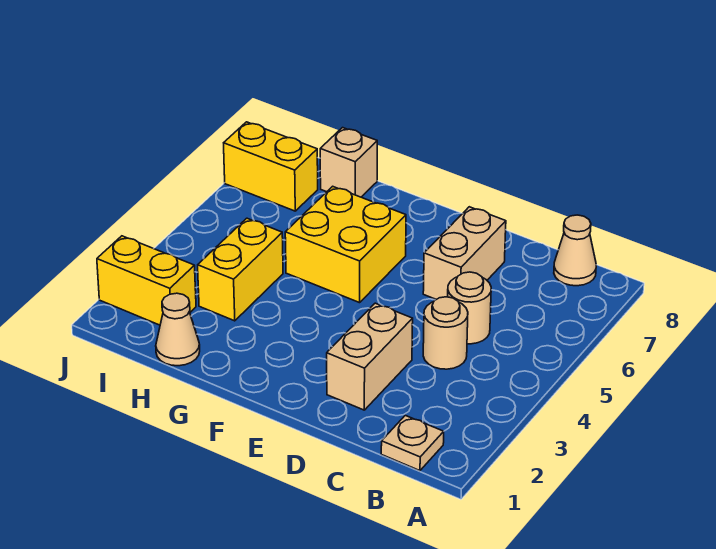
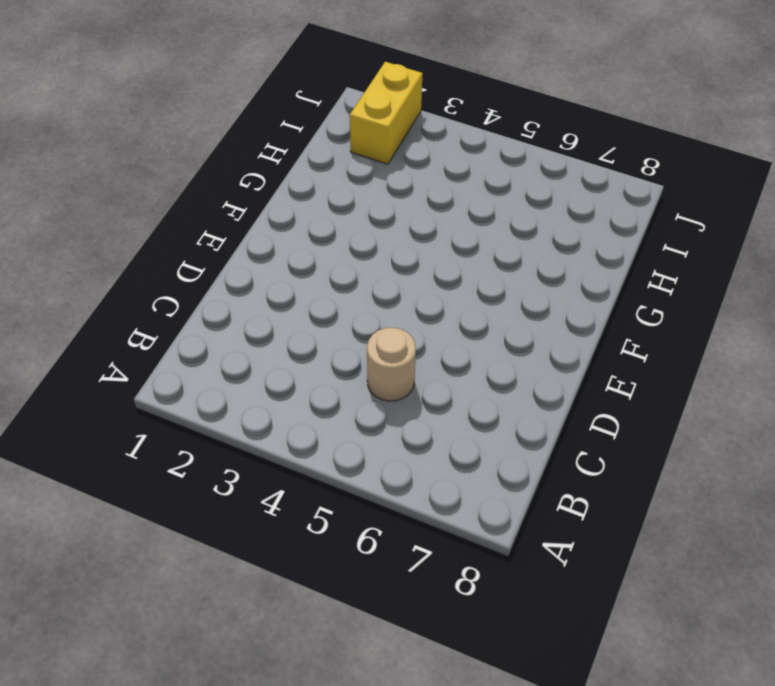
none -> tan plate B1 level 1
none -> tan cone B8 level 1
none -> tan round brick C4 level 1

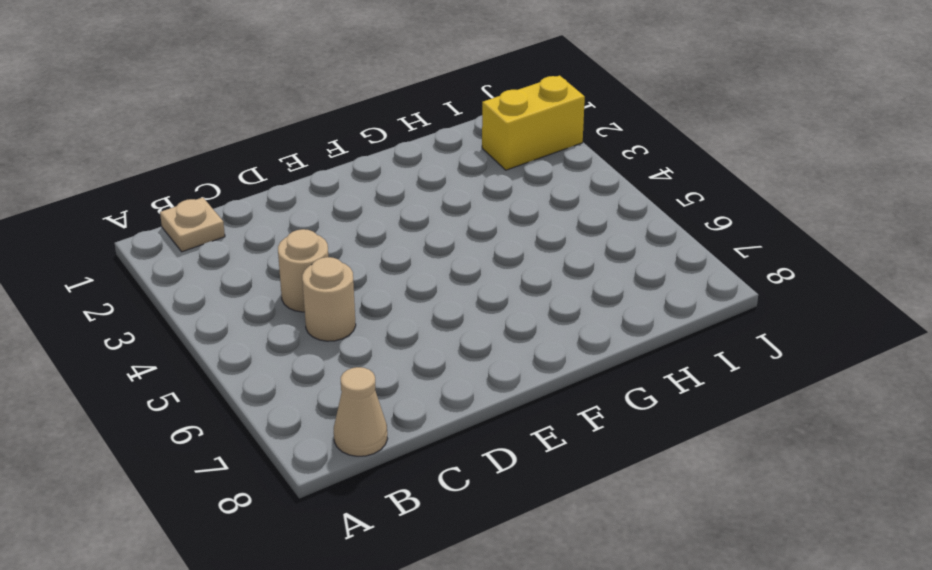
none -> tan brick D2:D3 level 1
none -> tan brick D6:D7 level 1
none -> yellow brick F5:G6 level 1

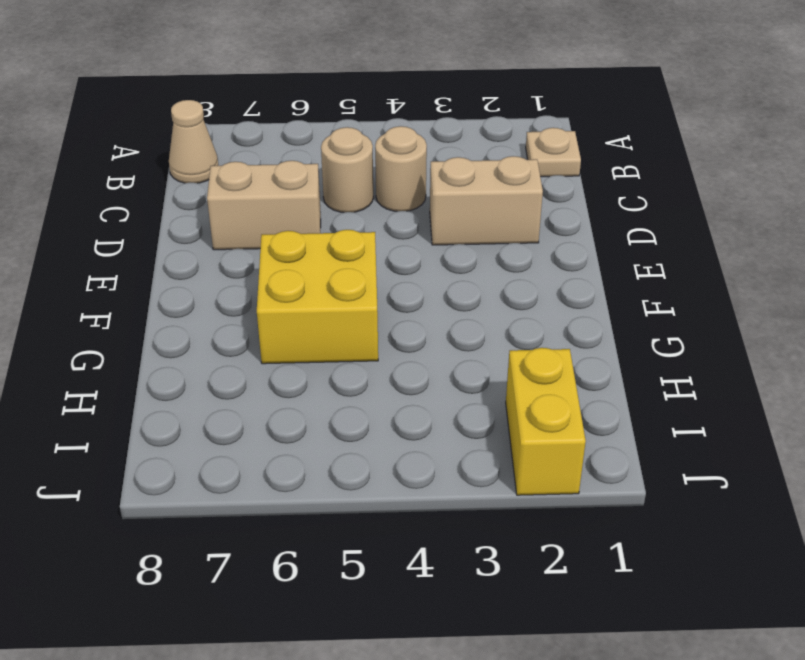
none -> tan cone H1 level 1
none -> yellow brick H3:H4 level 1
none -> tan brick H8 level 1

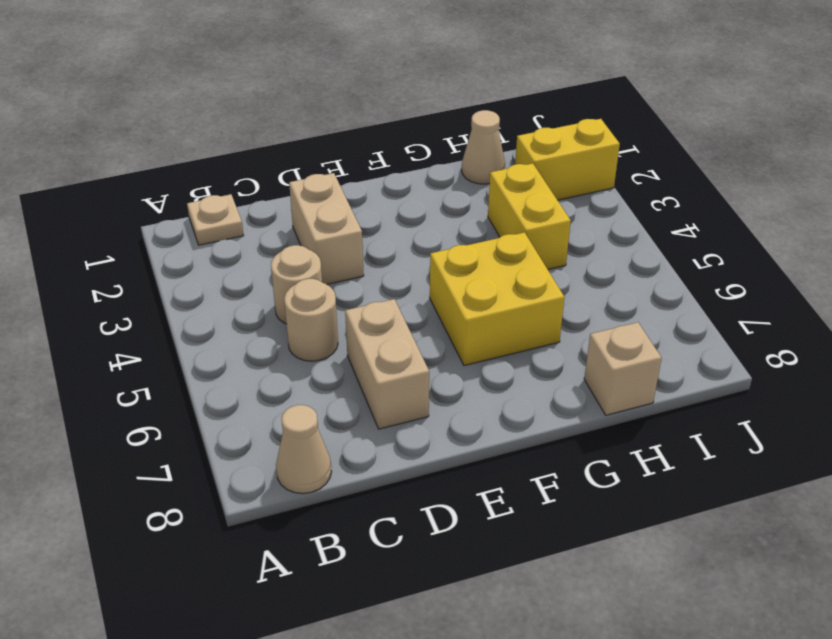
none -> yellow brick I7:J7 level 1

